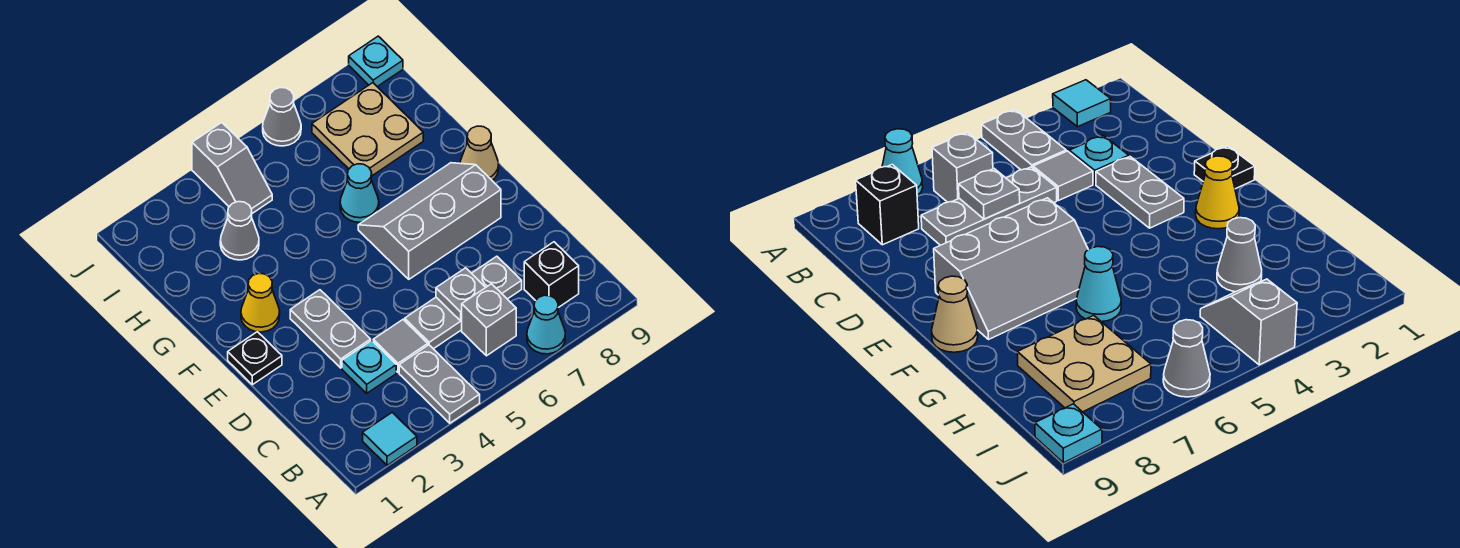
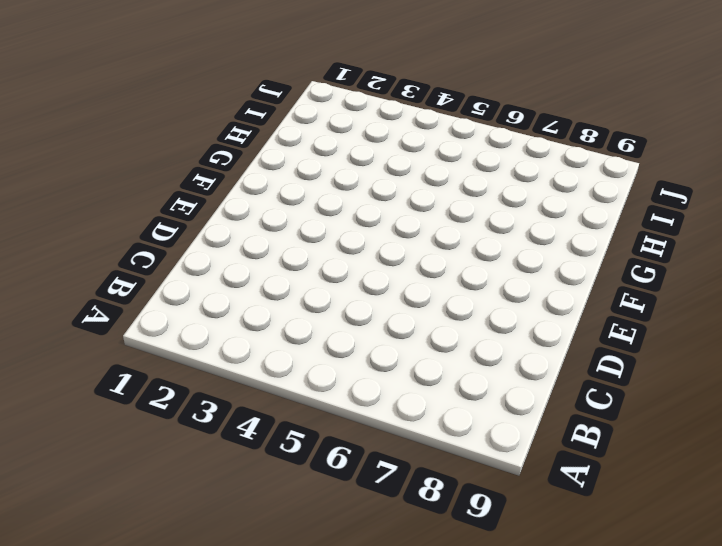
none -> cyan tile A2 level 1
none -> grey plate A4:B4 level 1
none -> cyan cone A7 level 1

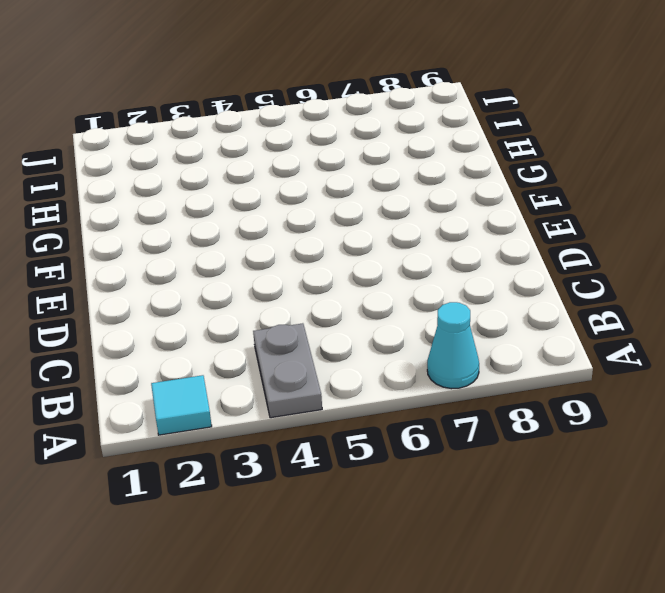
none -> grey brick B6 level 1
none -> black brick B8 level 1
none -> cyan plate C3 level 1

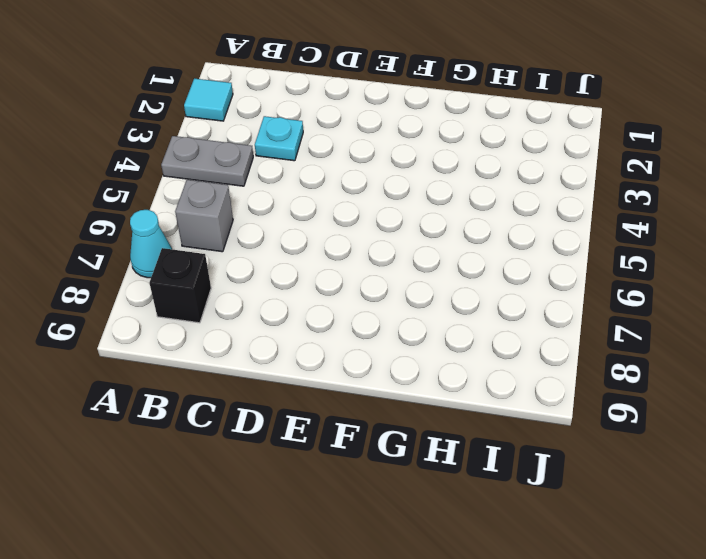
none -> grey tile C4 level 1
none -> grey plate C5:C7 level 1
none -> grey plate D3:E3 level 1

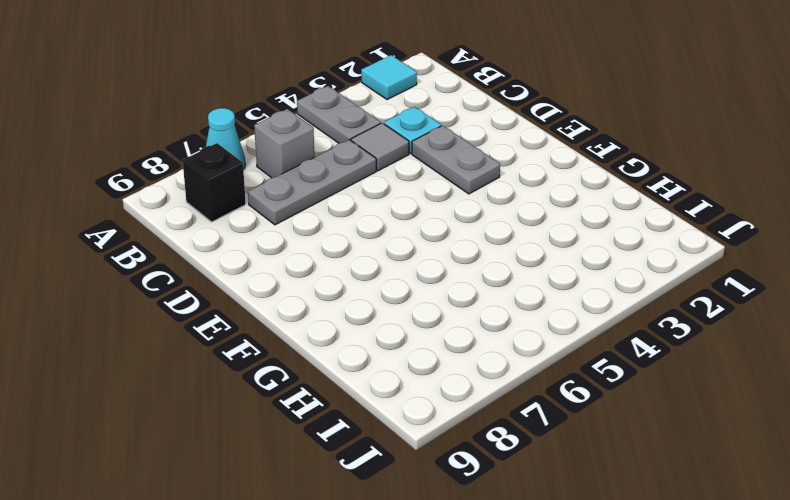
none -> black plate E1 level 1
none -> grey slope E6:F8 level 1 top E
none -> yellow cone F2 level 1

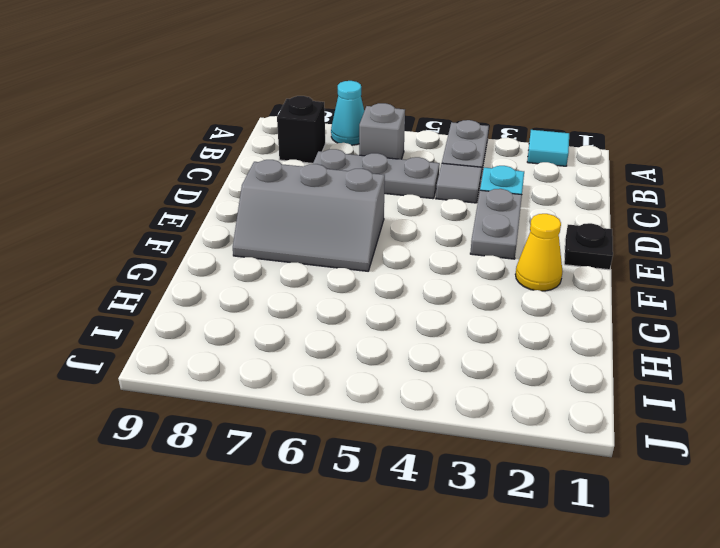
none -> tan cone F9 level 1
none -> cyan cone G6 level 1
none -> grey cone H3 level 1

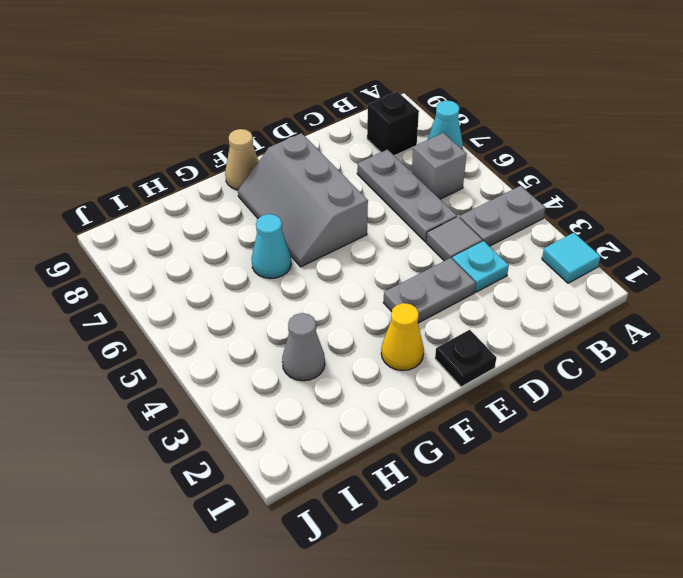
none -> tan plate H7:I8 level 1
none -> grey slope I4:J4 level 1 top J
none -> grey cone J6 level 1

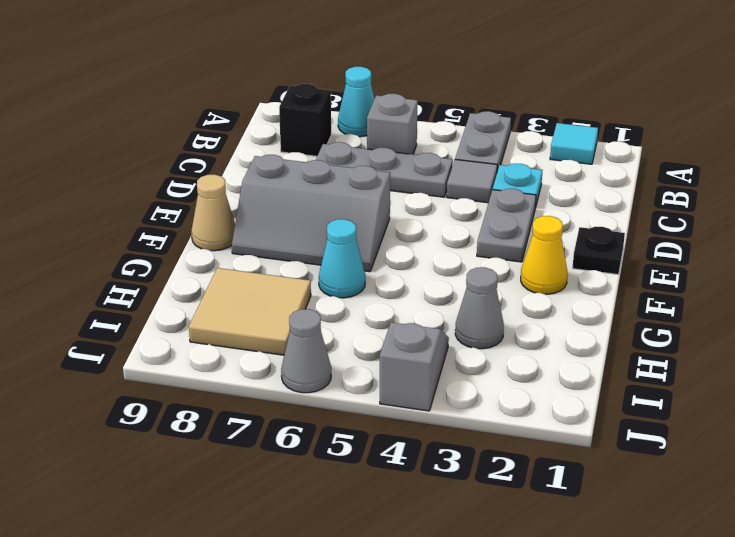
tan tile H7:I8 level 1 -> tan plate H7:I8 level 1
none -> cyan plate J9 level 1
none -> grey plate C6 level 2

